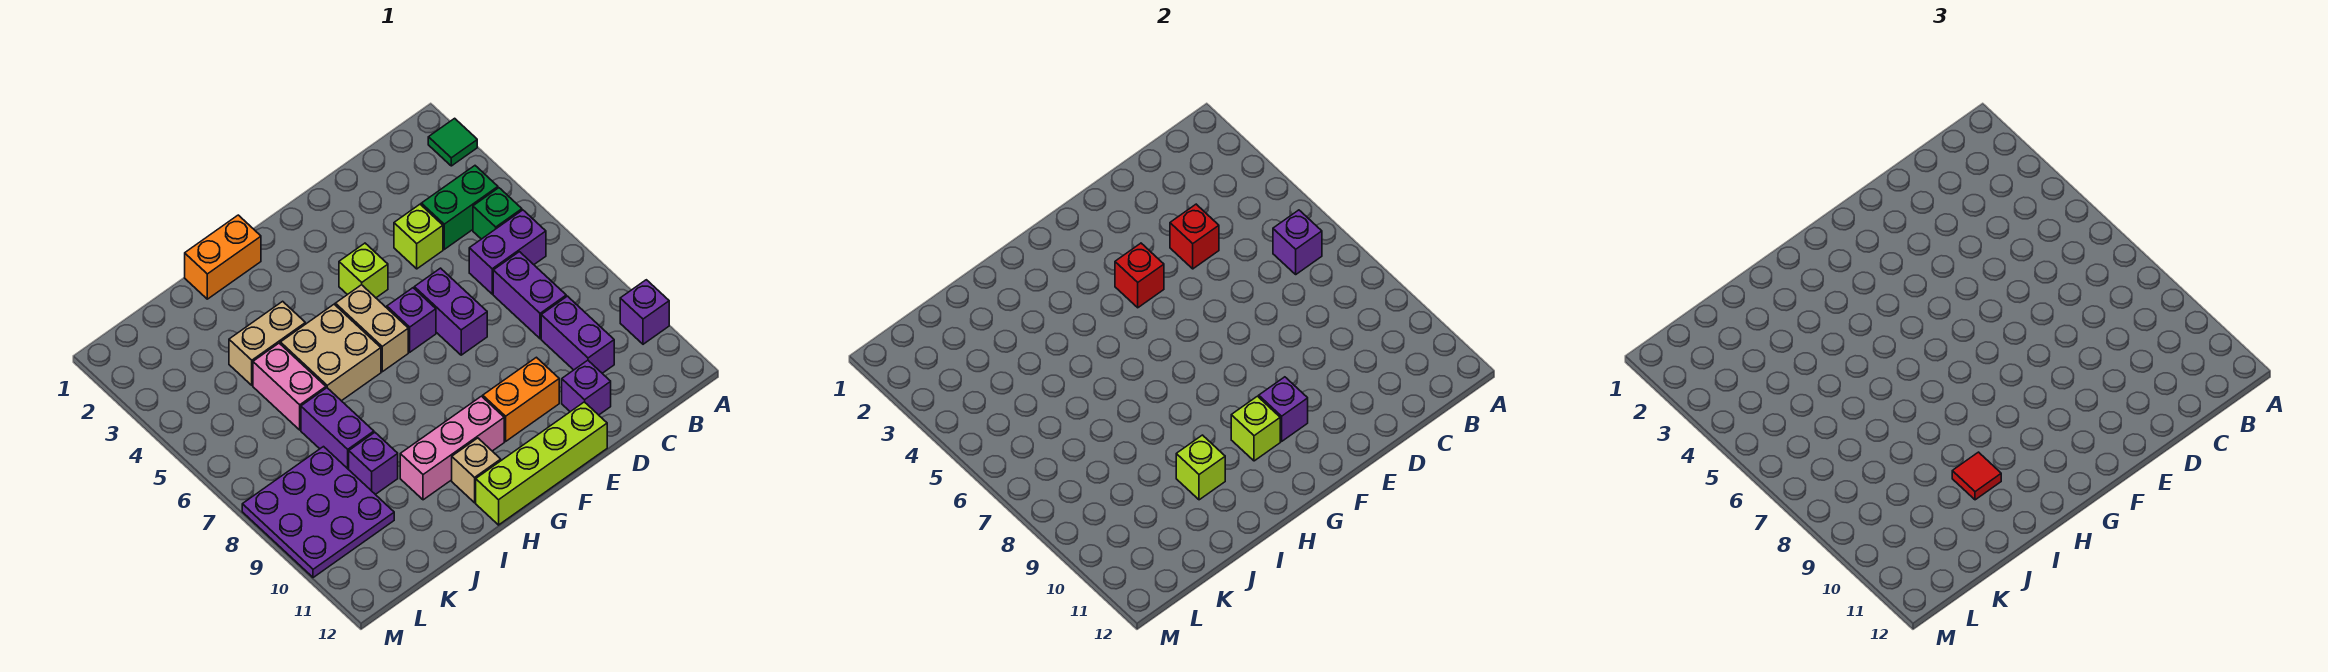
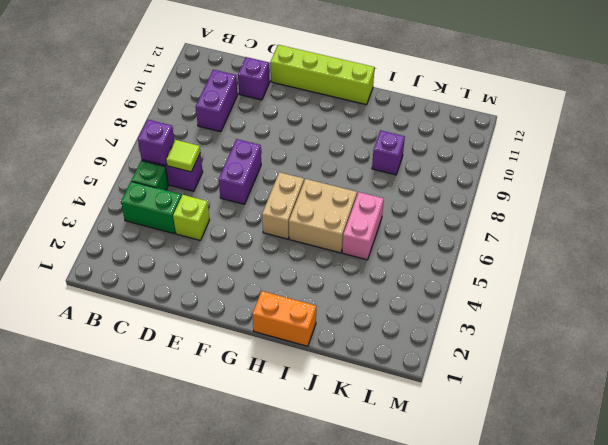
lime tile C6 level 2 -> none
none -> green tile A2 level 1
none -> purple brick A10 level 1
none -> purple brick C7:C8 level 1
none -> orange brick E10:F10 level 1

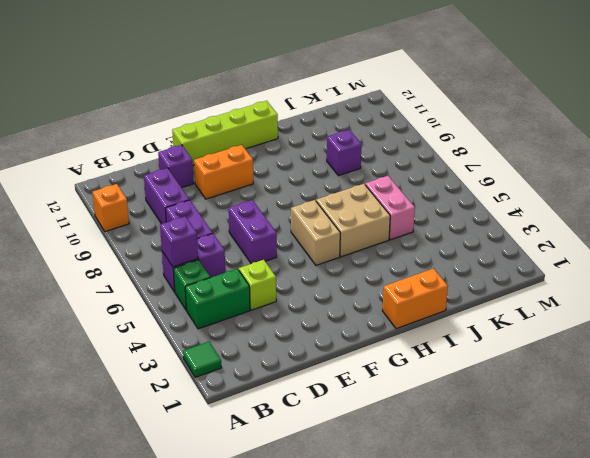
orange brick A10 level 1 -> purple brick A10 level 1
none -> lime brick F4 level 1
none -> purple brick F6 level 1
none -> pink brick G10:I10 level 1
none -> tan brick H11 level 1

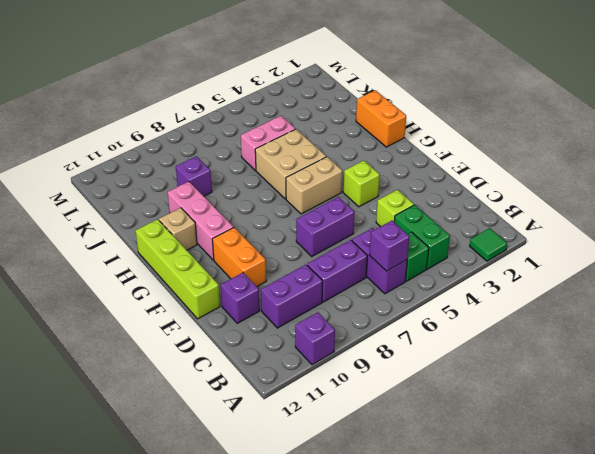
none -> purple brick F6 level 1
none -> tan brick I4:J4 level 1
none -> purple brick J7:J8 level 1
none -> purple plate K8:M10 level 1

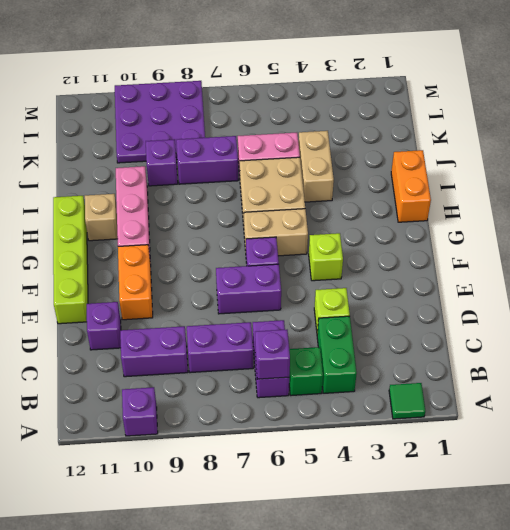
none -> red brick D4 level 2
none -> red brick F4 level 2
none -> purple brick F10 level 2
none -> lime brick G10 level 2

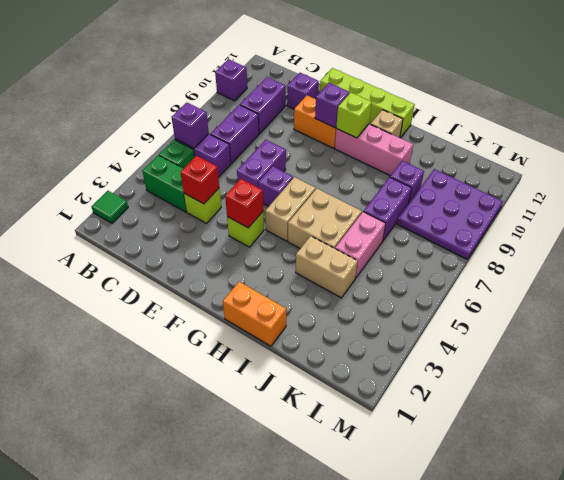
none -> lime brick I10 level 2
none -> red tile I10 level 3

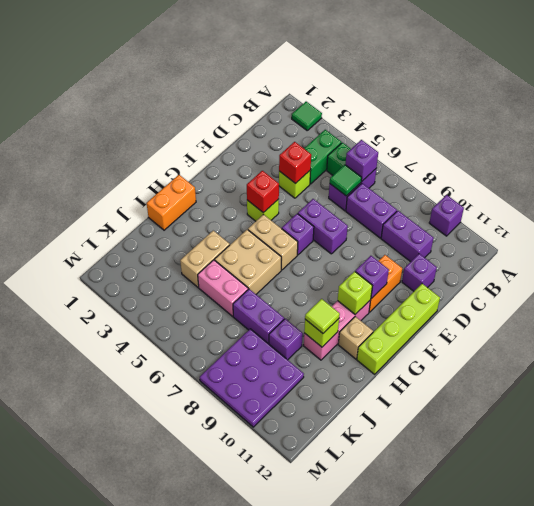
green tile C6 level 2 -> none
lime tile I10 level 3 -> red tile I10 level 3

